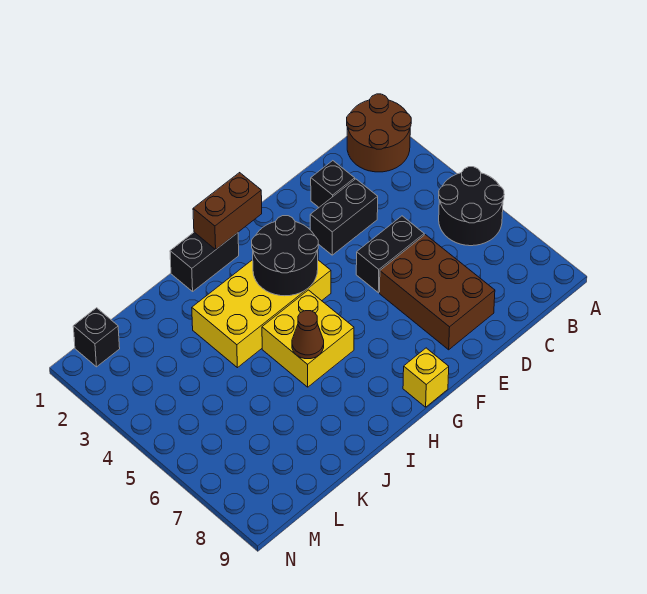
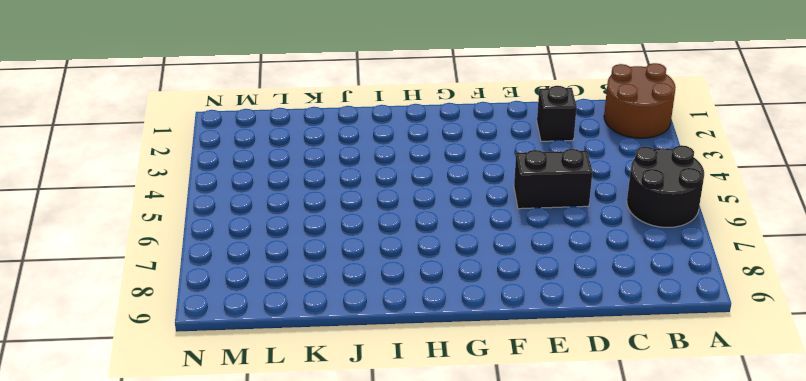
none -> black brick D3:E3 level 1
none -> brown brick D6:E8 level 1
none -> yellow brick G3:J4 level 1

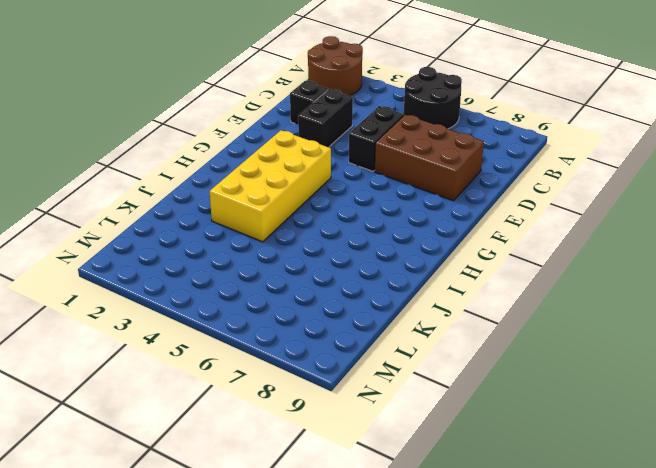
none -> yellow brick G9 level 1
none -> black brick H1:I1 level 1
none -> yellow brick H5:I6 level 1

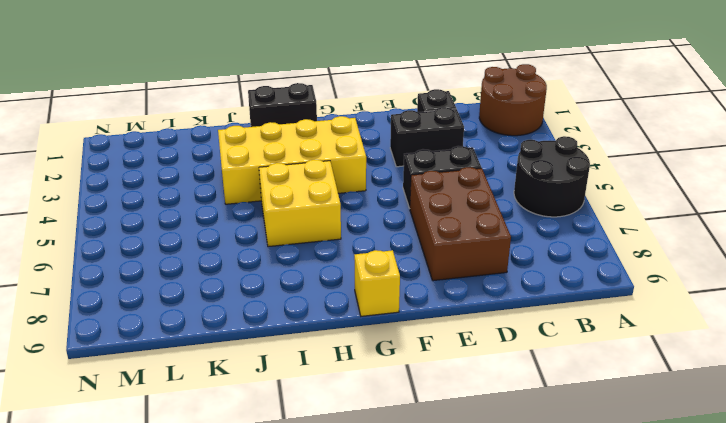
none -> black brick M1 level 1
none -> brown brick G1:H1 level 2
none -> black round brick G3:H4 level 2

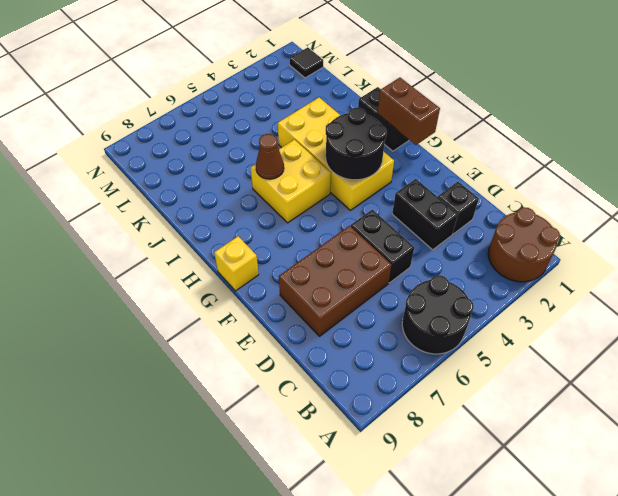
black tile M1 level 1 -> black brick M1 level 1

